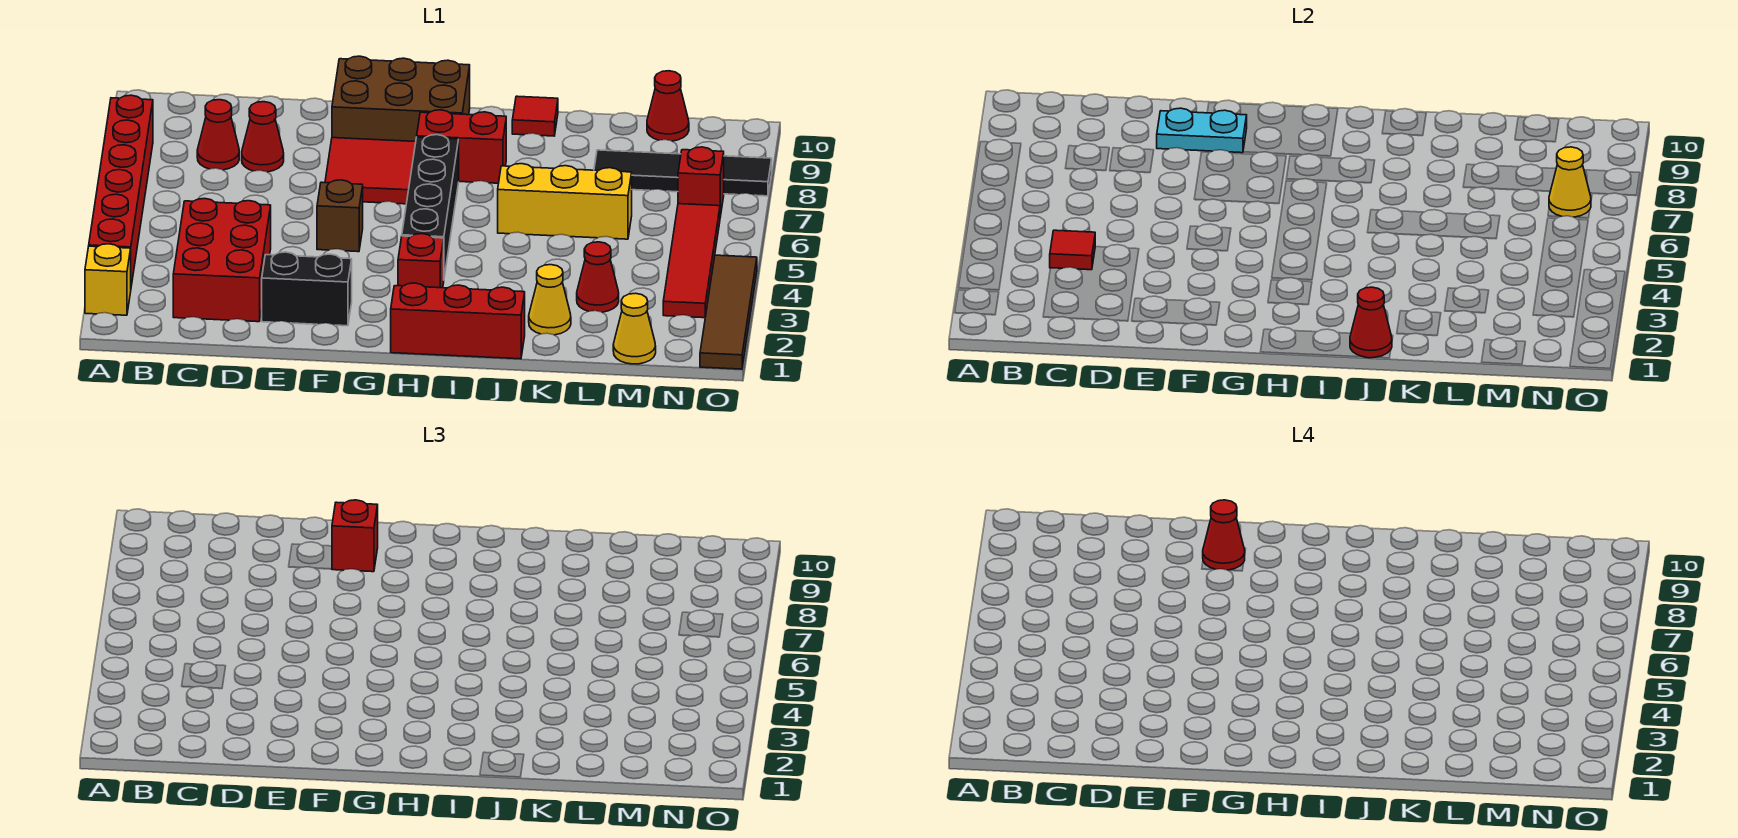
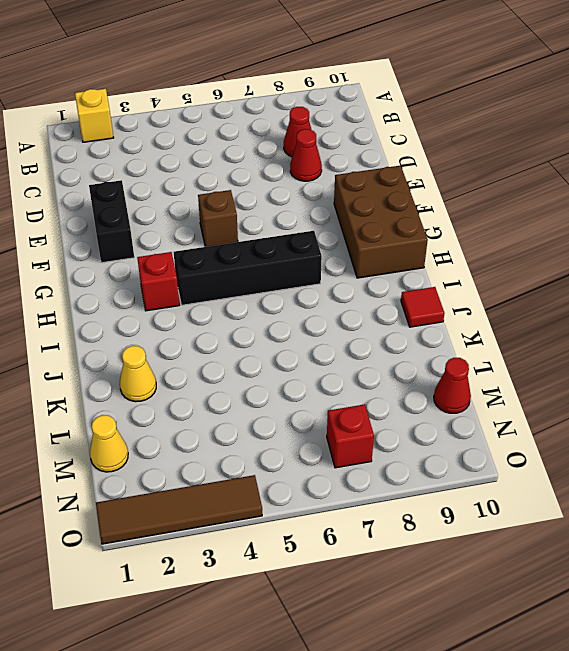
none -> red brick A3:A8 level 1
none -> red brick C2:D4 level 1
none -> red tile F7:G8 level 1

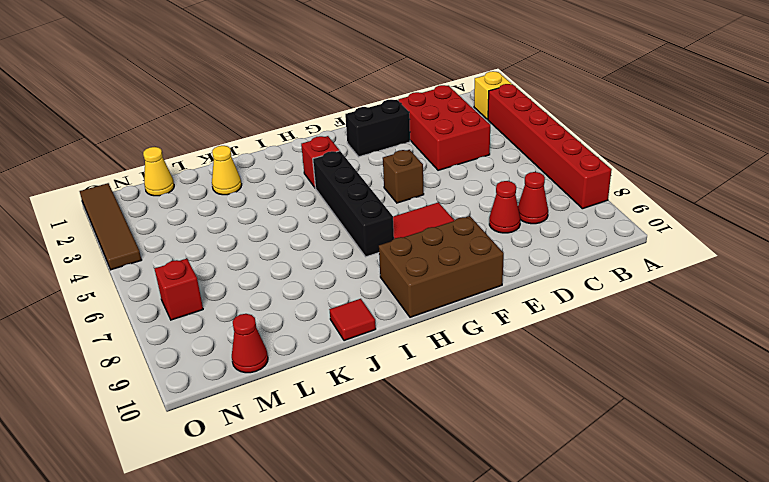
none -> red brick H1:J1 level 1
none -> red brick H8:I8 level 1
none -> yellow brick J6:L6 level 1

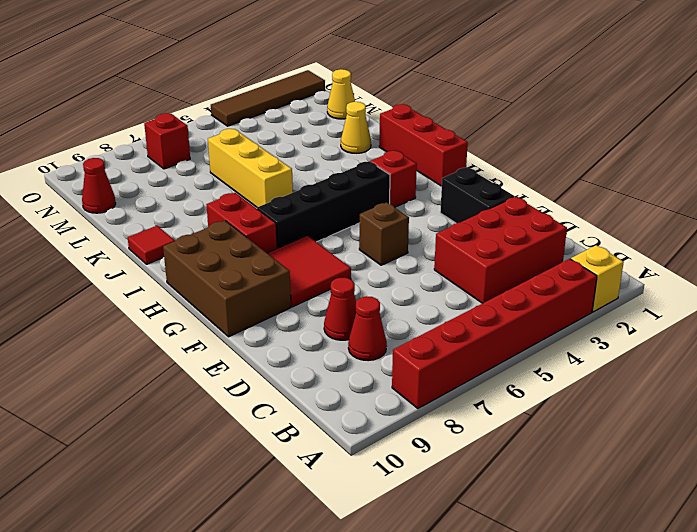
none -> red cone L3 level 1
none -> black tile L8:O8 level 1
none -> red tile N3:N6 level 1

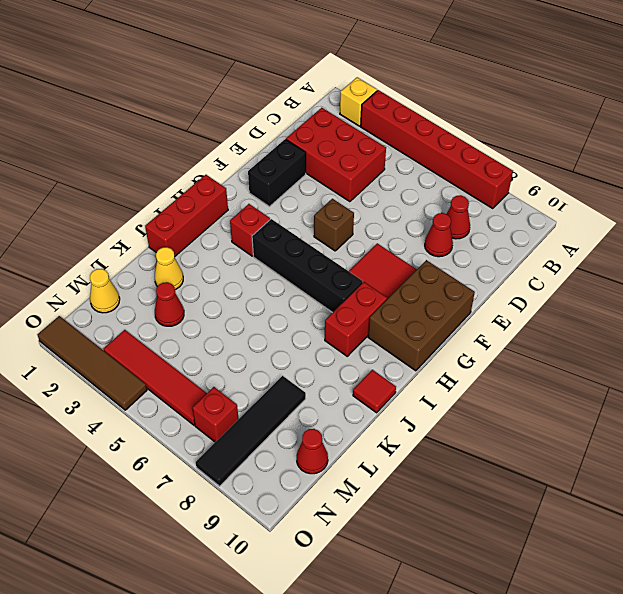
none -> yellow brick J6:L6 level 1
none -> red tile C4 level 2
none -> cyan plate E9:F9 level 2

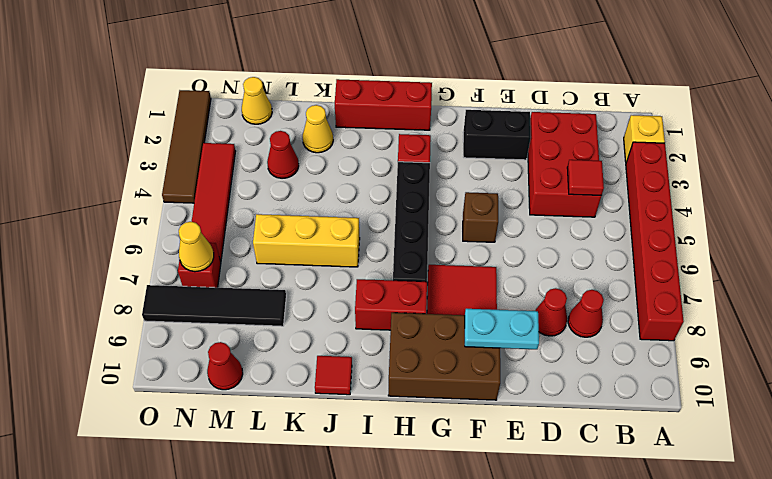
none -> red cone J1 level 2
none -> red brick F9 level 3
none -> red cone F9 level 4

